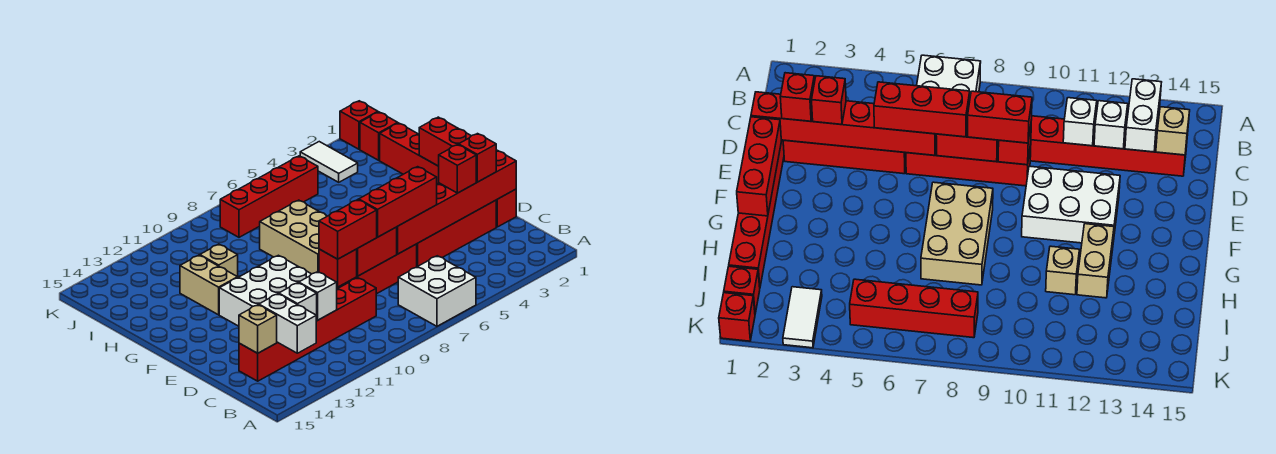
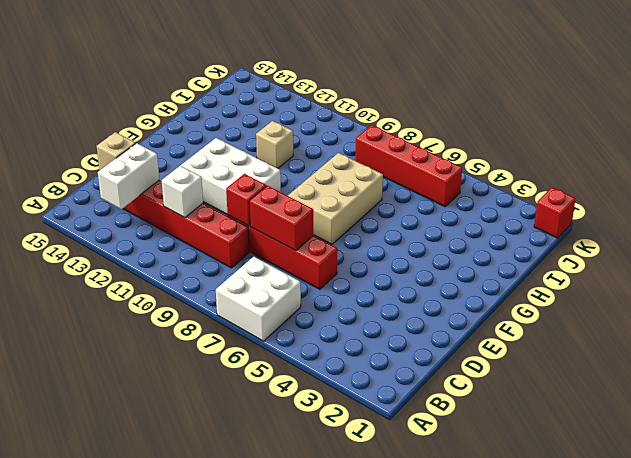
none -> red brick D1:I1 level 1
none -> red brick D2:D5 level 1
none -> tan brick G12:H12 level 1

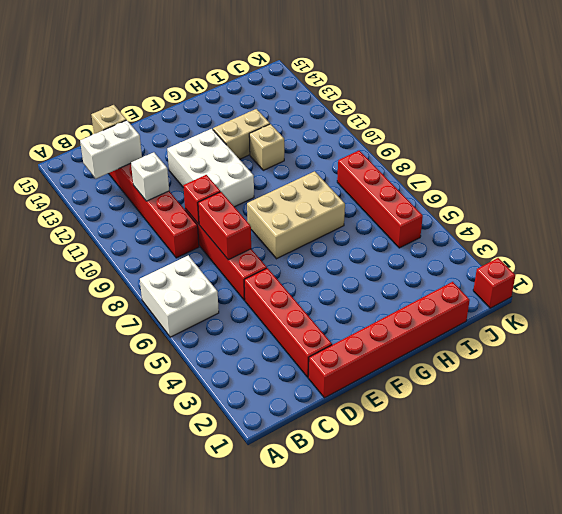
none -> red brick J1 level 1
none -> white tile J3:K3 level 1
none -> white brick C12 level 2

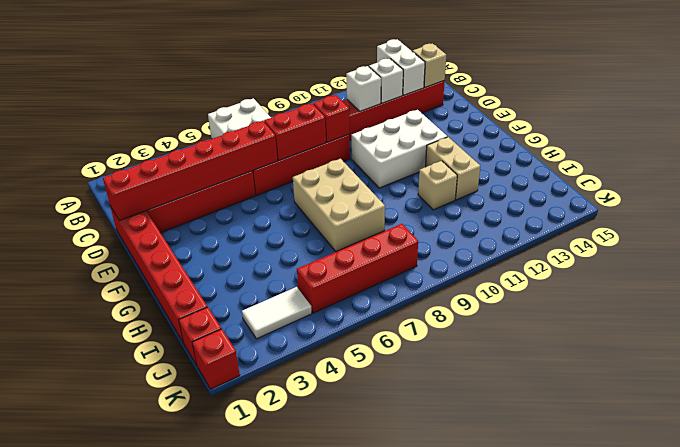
white tile J3:J4 level 1 -> white tile J3:K3 level 1
none -> red brick E1:G1 level 2
none -> red brick D2 level 3
none -> red brick D3 level 3

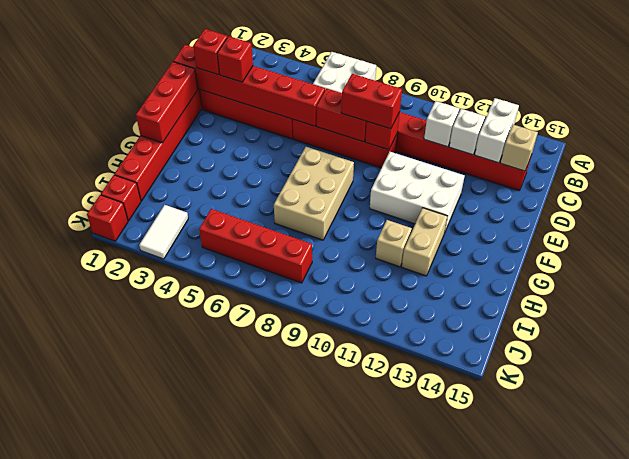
none -> red brick D5:D7 level 3

